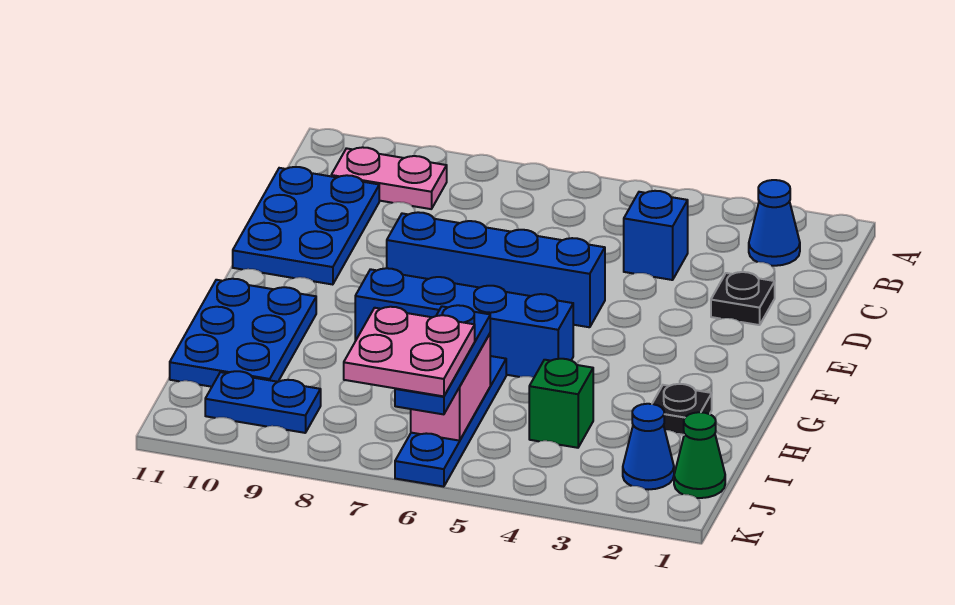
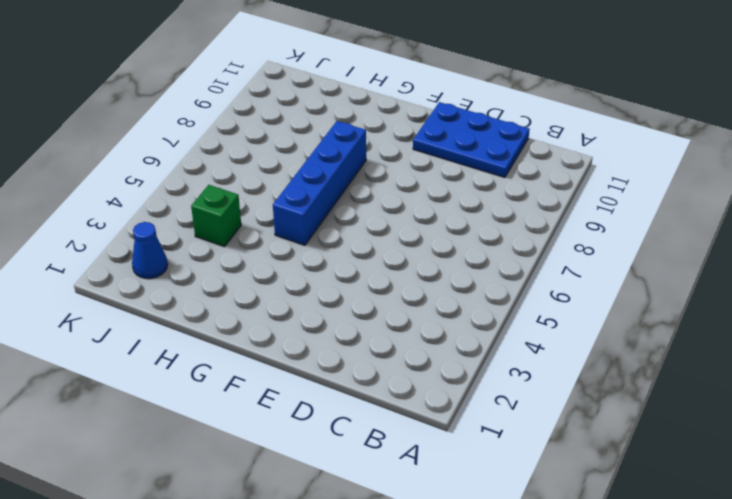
none -> blue cone B2 level 1
none -> pink plate B9:B10 level 1
none -> blue brick C4 level 1

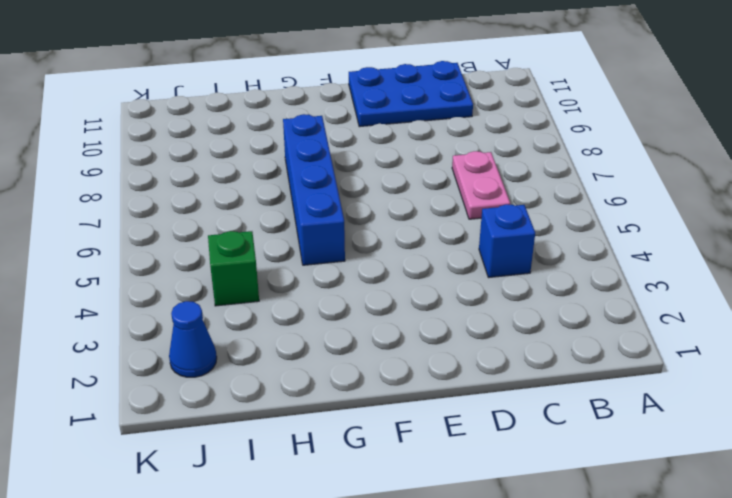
pink plate C6:C7 level 1 -> pink plate B9:B10 level 1
none -> blue cone B2 level 1
none -> black plate D2 level 1
none -> blue brick E5:E8 level 1

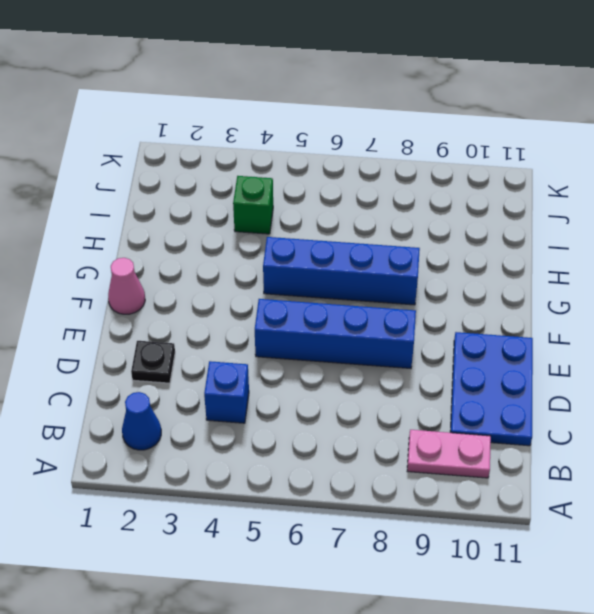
pink cone F1 level 1 -> none
none -> blue plate G10:I11 level 1
none -> black plate H2 level 1
none -> blue plate H6:K6 level 1

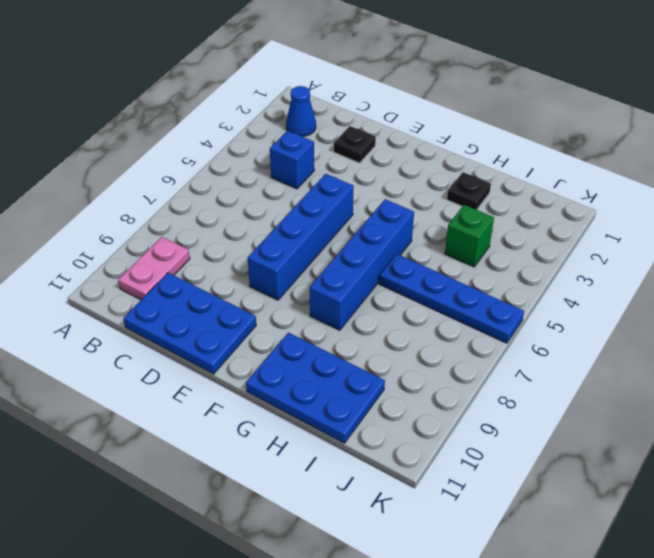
none -> green cone J1 level 1
none -> blue cone J2 level 1
none -> blue plate J9:J10 level 1

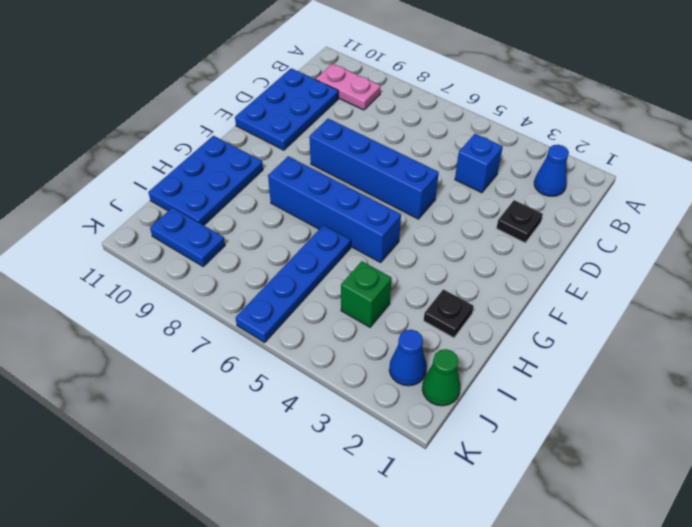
none -> pink brick I6:J6 level 2
none -> blue plate I6:K6 level 3
none -> pink plate J6:K7 level 4

